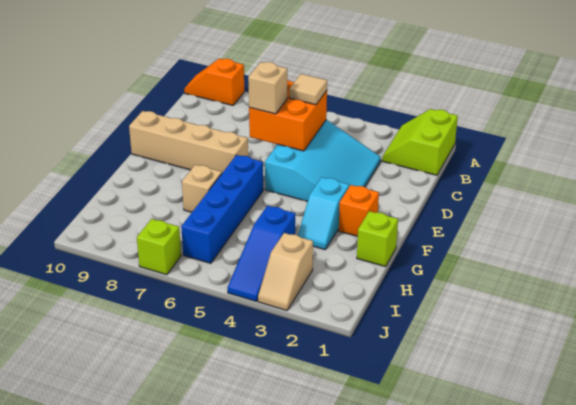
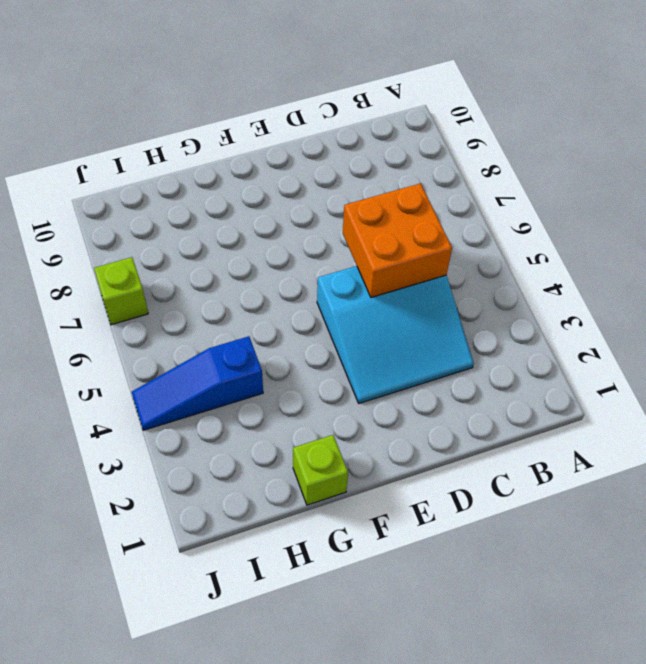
none -> lime slope A1:B2 level 1 top 1
none -> orange slope A9:A10 level 1 top 9
none -> tan brick E7:E10 level 1

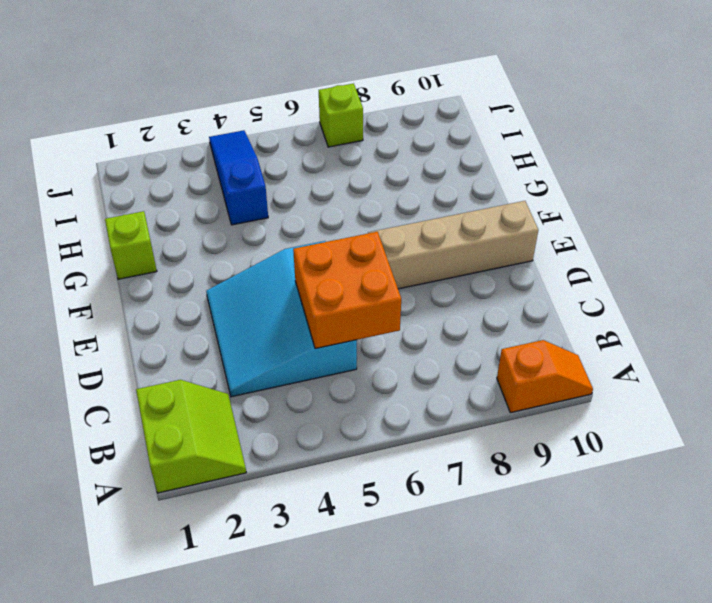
none -> orange brick F2 level 1
none -> cyan slope F3:G3 level 1 top F
none -> blue brick F6:I6 level 1

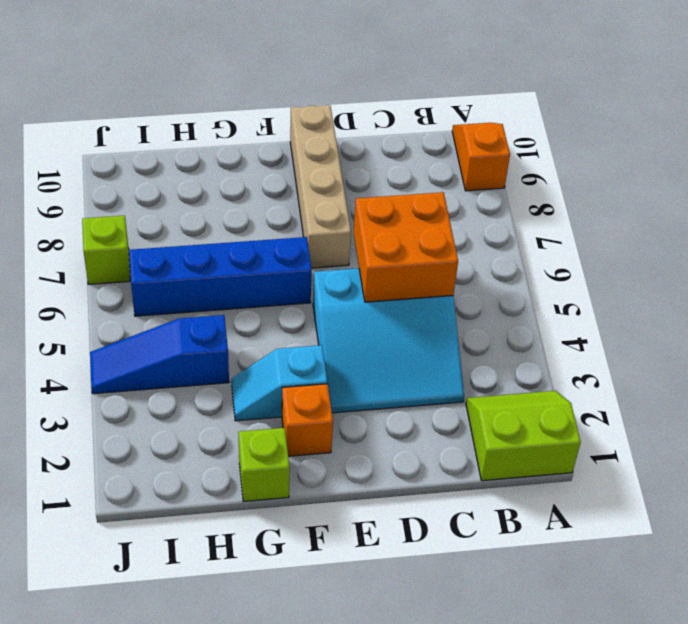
none -> tan brick G7 level 1
none -> tan slope I3:J3 level 1 top I
none -> tan tile C5 level 3

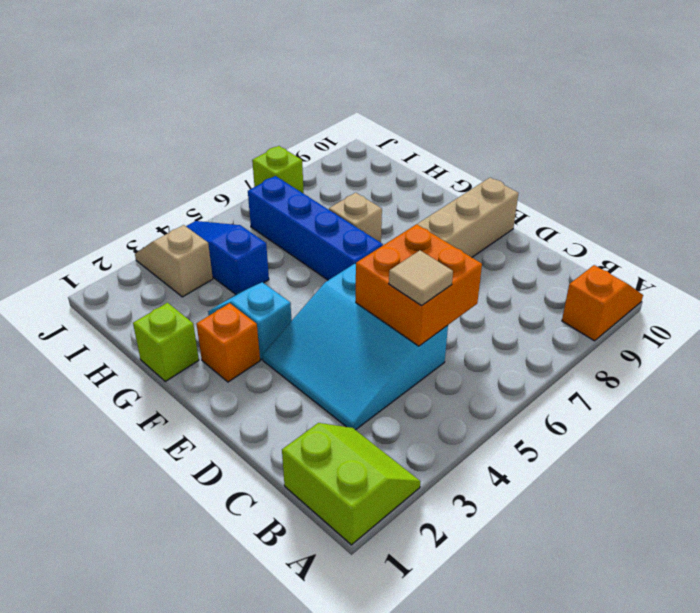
none -> tan brick D6 level 3

